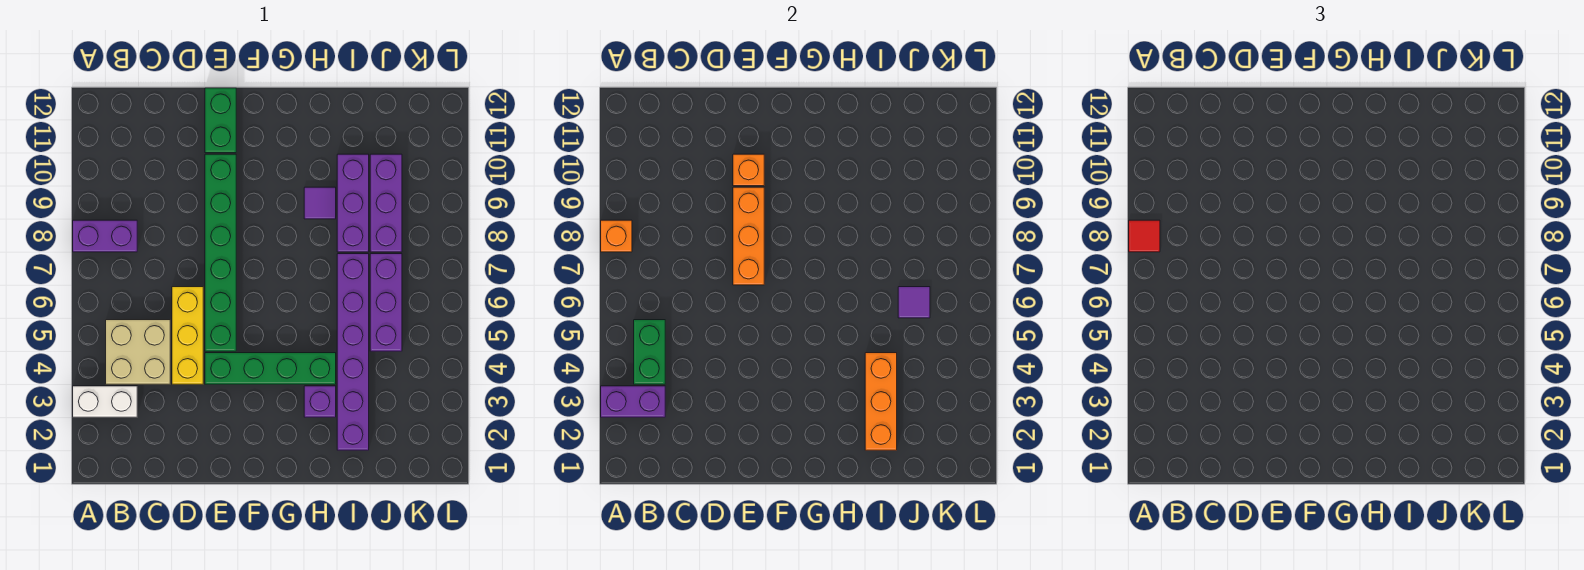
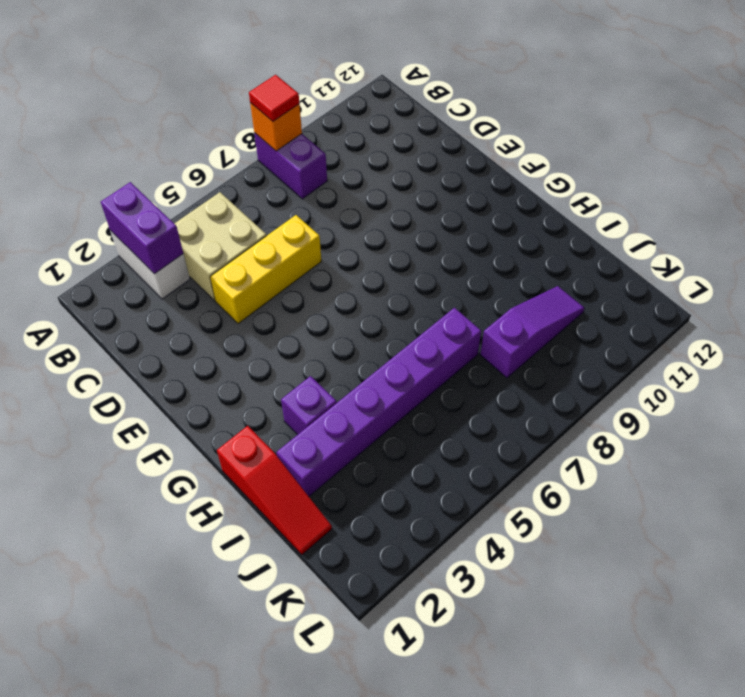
red slope H1:J1 level 1 top H -> none
purple slope J8:J10 level 1 top 8 -> purple brick J8:J10 level 1
none -> green brick E4:H4 level 1
none -> green brick E5:E10 level 1
none -> green brick E11:E12 level 1

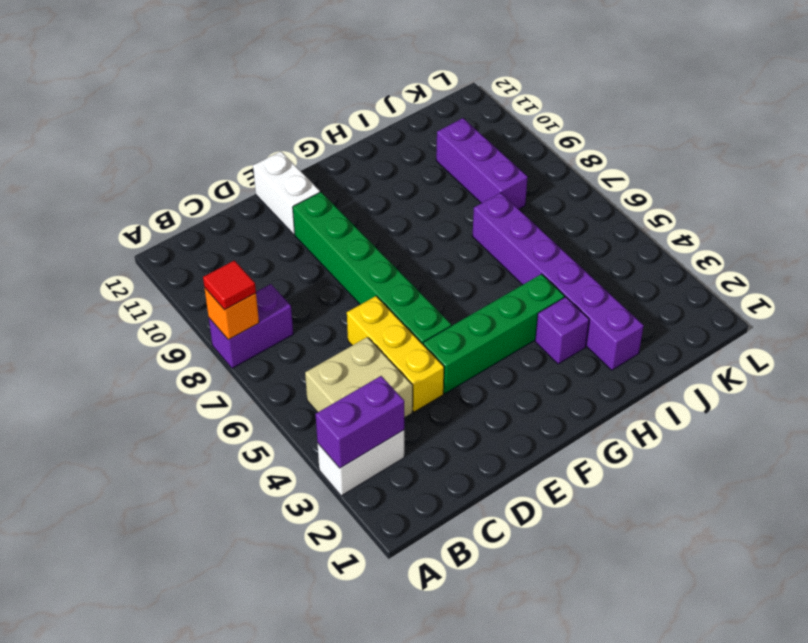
white brick E11:E12 level 1 -> green brick E11:E12 level 1
none -> purple tile H9 level 1
none -> purple brick I8:I10 level 1
none -> purple brick J5:J7 level 1

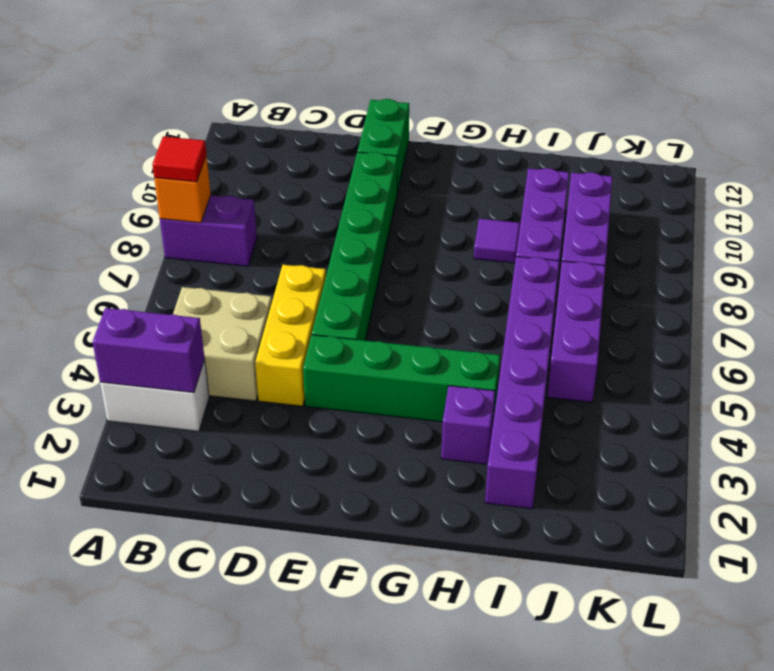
none -> green brick B4:B5 level 2
none -> orange brick E7:E9 level 2
none -> orange brick E10 level 2

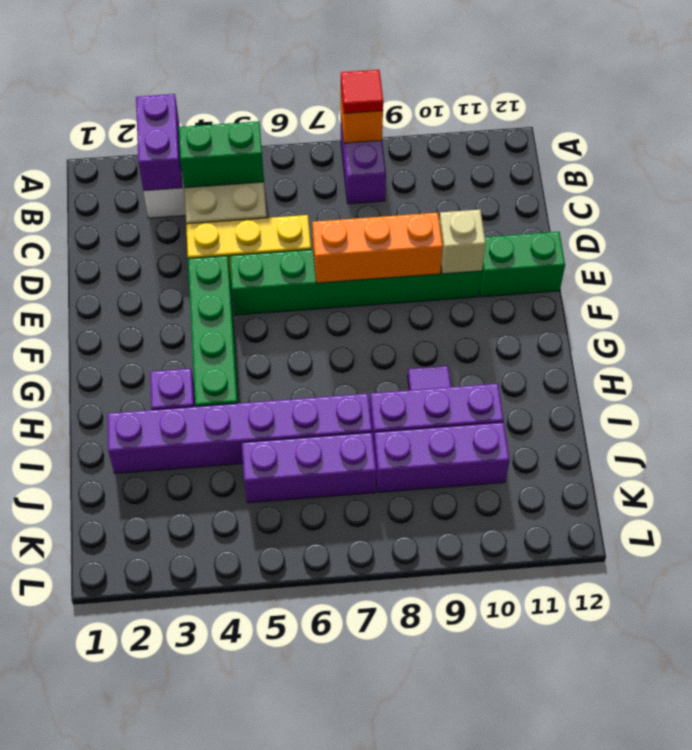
tan brick E10 level 2 -> orange brick E10 level 2
none -> orange brick I2:I4 level 2
none -> purple tile J6 level 2

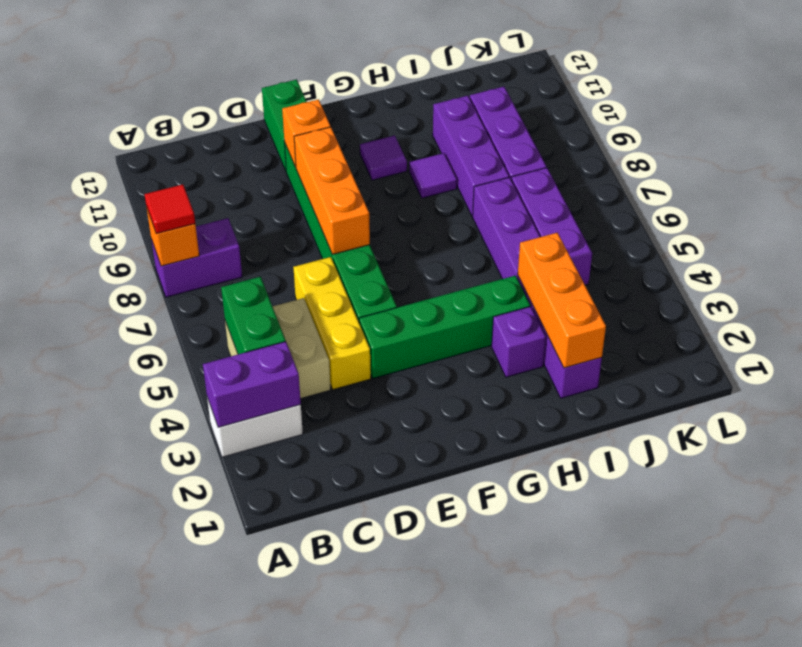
purple tile G10 level 1 -> purple tile J6 level 2

